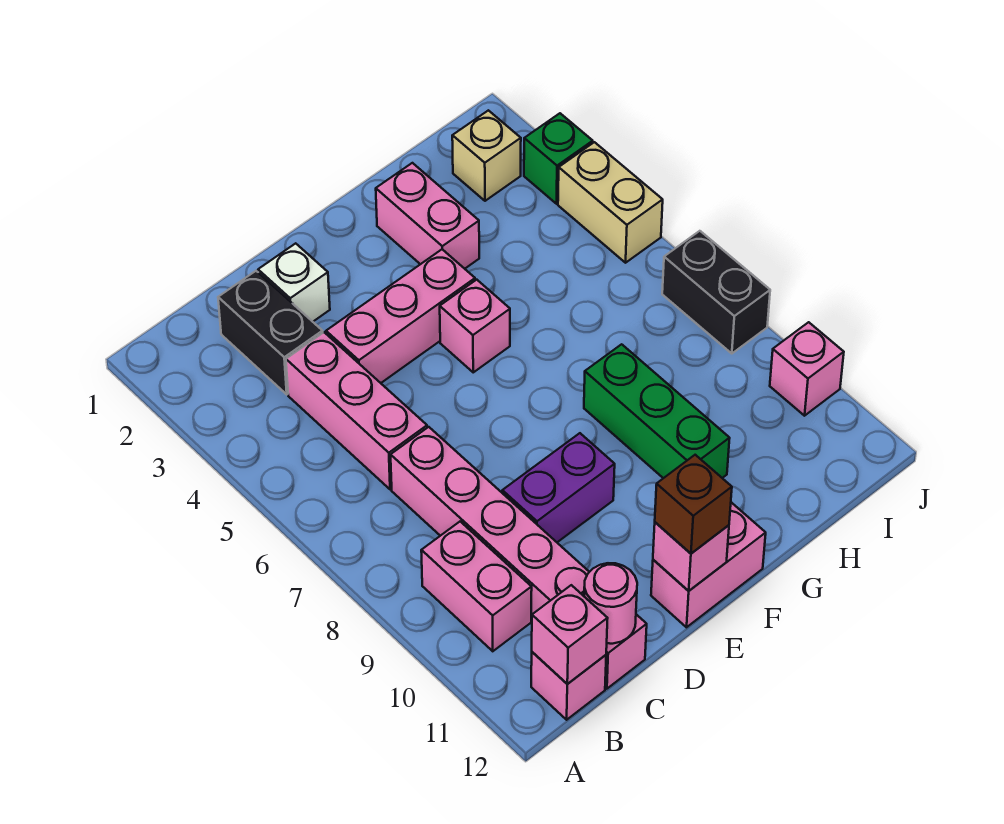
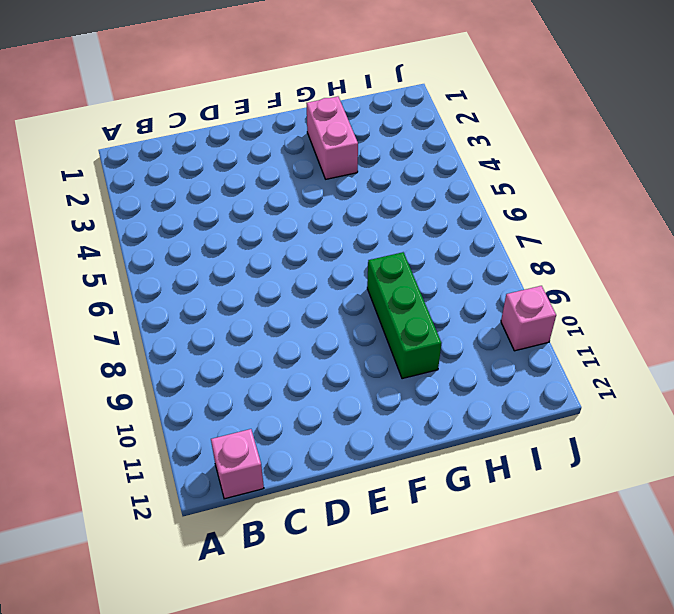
none -> pink brick B9:B10 level 1
none -> black brick C2:C3 level 1
none -> pink brick C4:C6 level 1

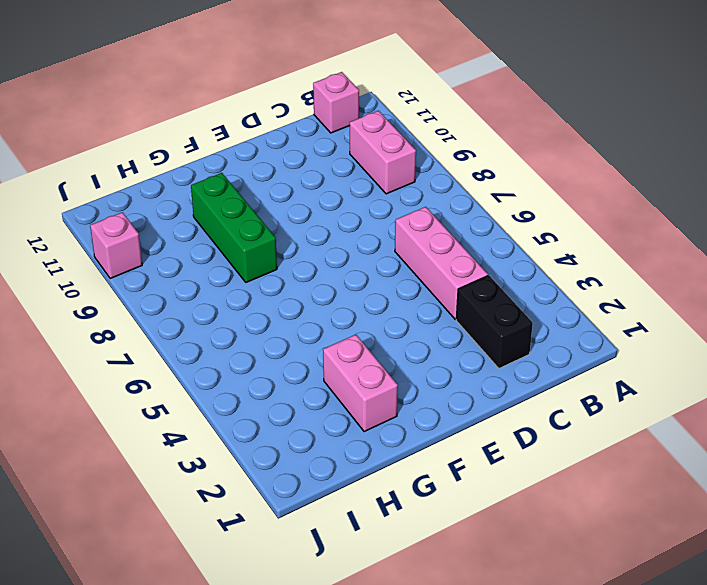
none -> pink brick C7:C12 level 1
none -> white brick D2 level 1
none -> pink brick D4:F4 level 1

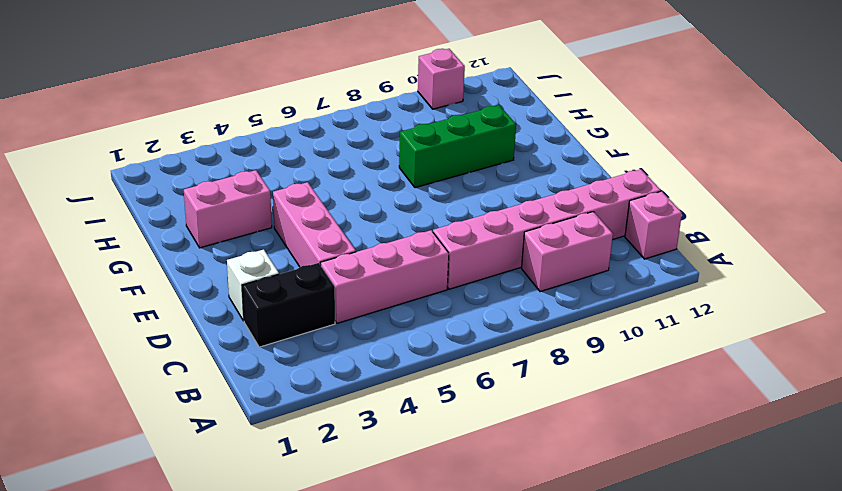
none -> purple brick D9:E9 level 1
none -> pink brick E12:F12 level 1
none -> pink brick F5 level 1

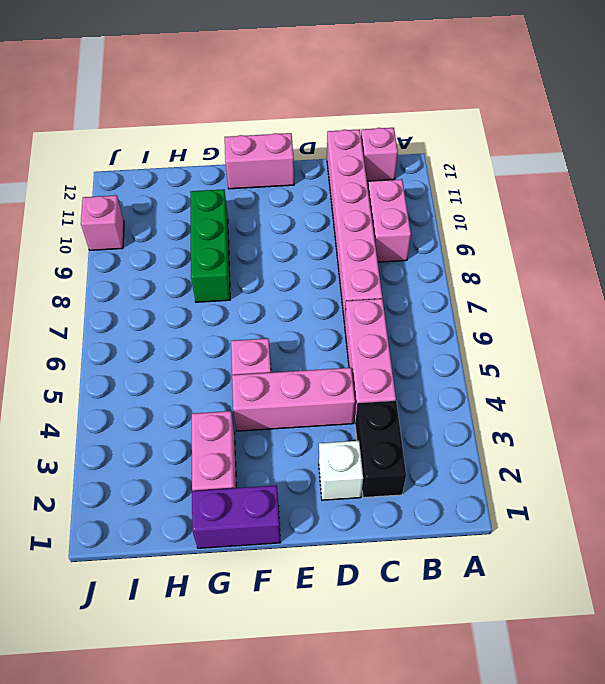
purple brick F1:G1 level 1 -> purple brick D9:E9 level 1
none -> tan brick I2 level 1
none -> green brick J3 level 1
none -> tan brick J4:J5 level 1

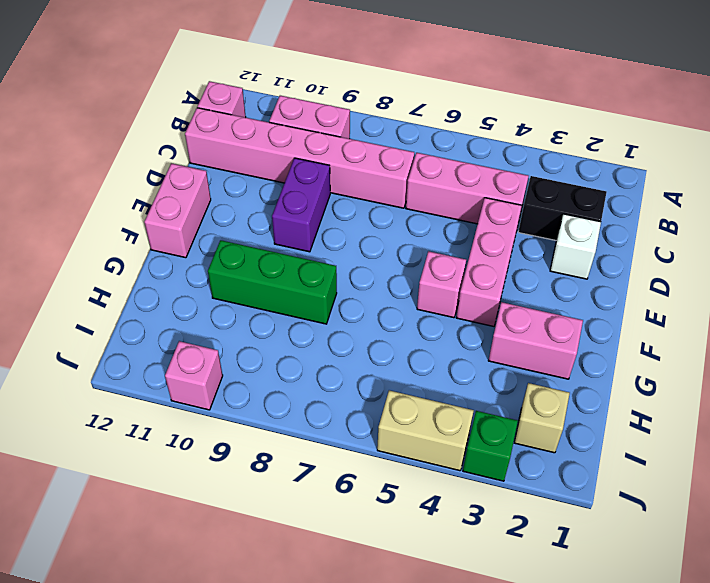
none -> black brick J7:J8 level 1
none -> pink brick B12 level 2
none -> pink round brick C12 level 2

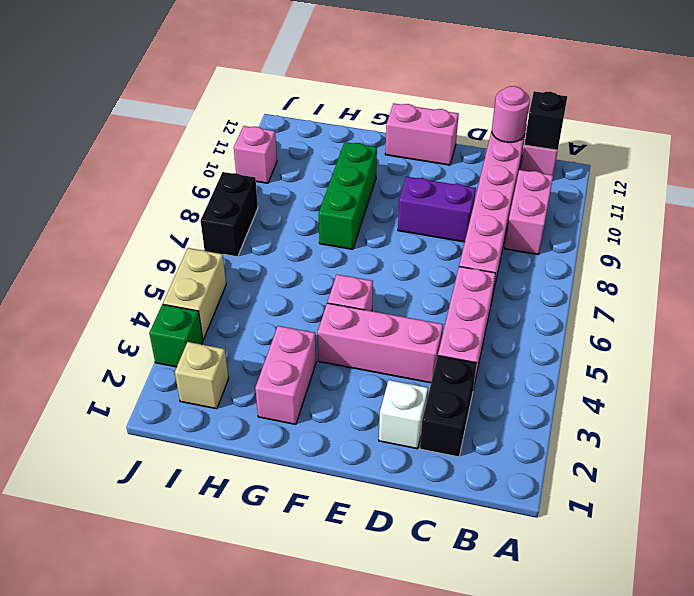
black brick B12 level 2 -> pink brick B12 level 2
none -> pink brick E12 level 2
none -> brown brick E12 level 3

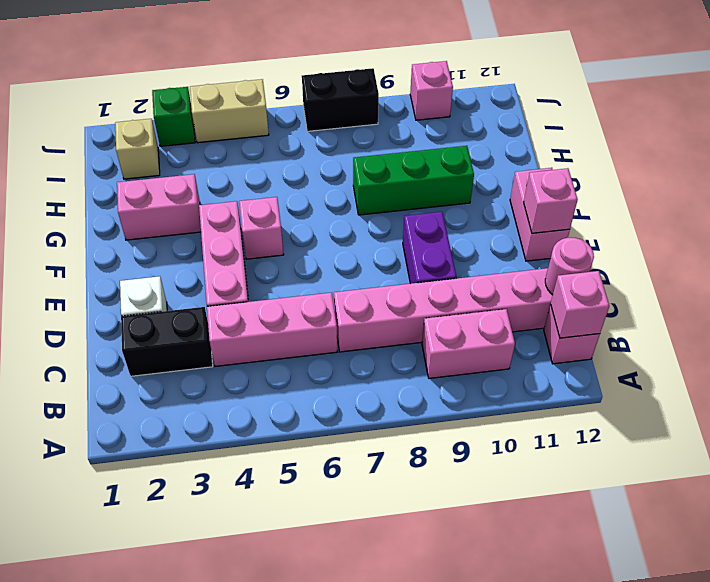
none -> brown brick E12 level 3

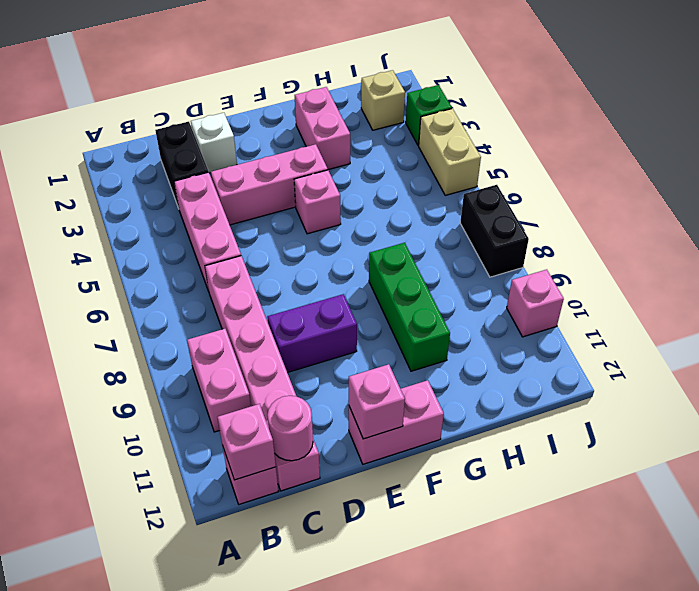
none -> brown brick E12 level 3

